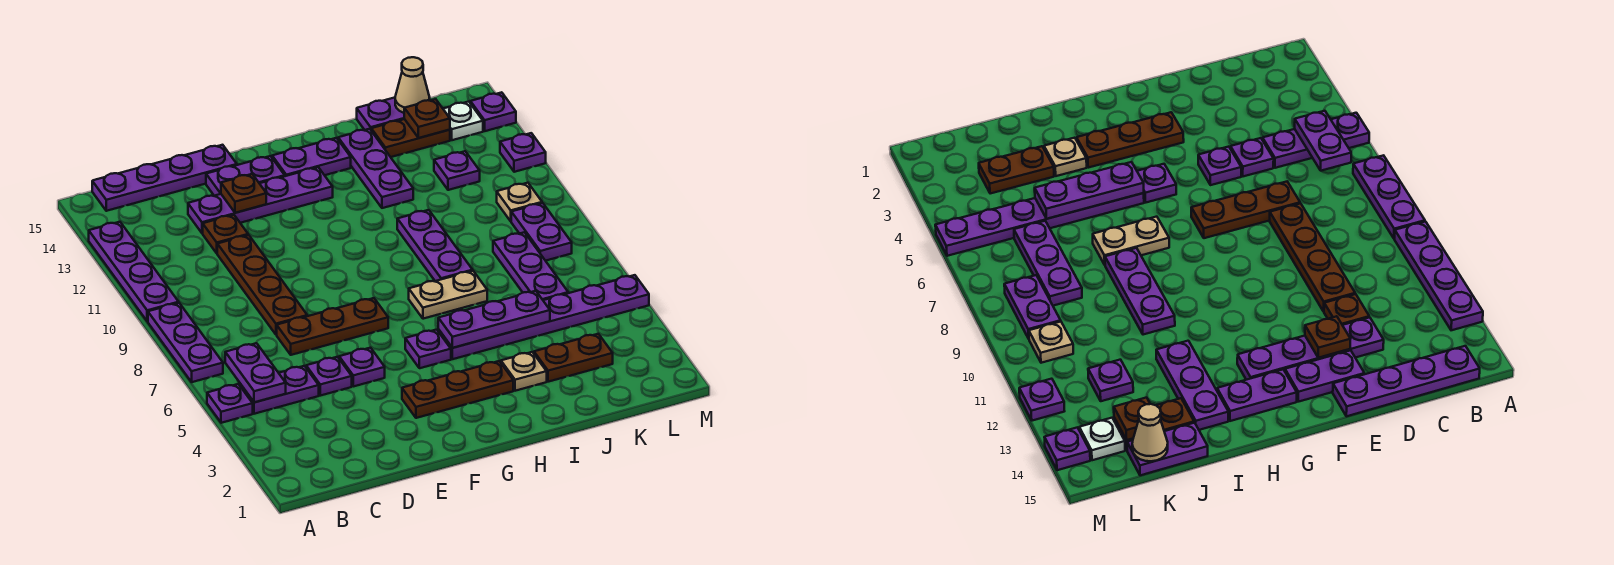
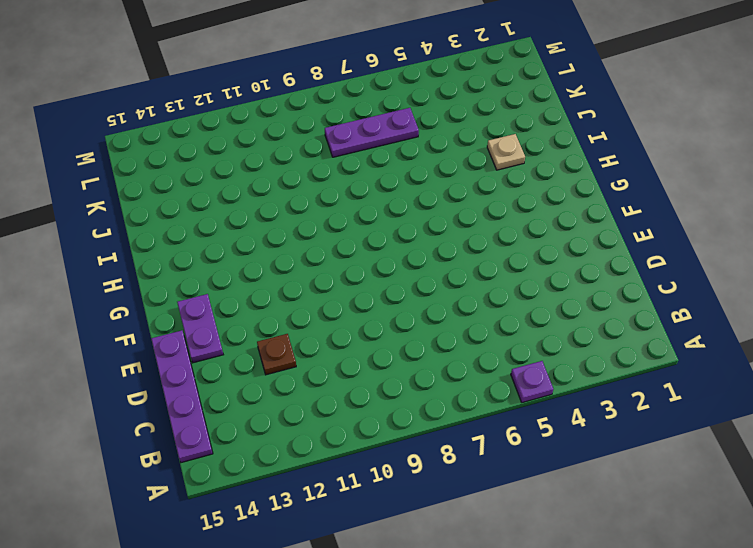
none -> purple plate A7:A9 level 1
none -> purple plate A10:A13 level 1
none -> purple plate B5:C5 level 1
none -> purple plate D5 level 1

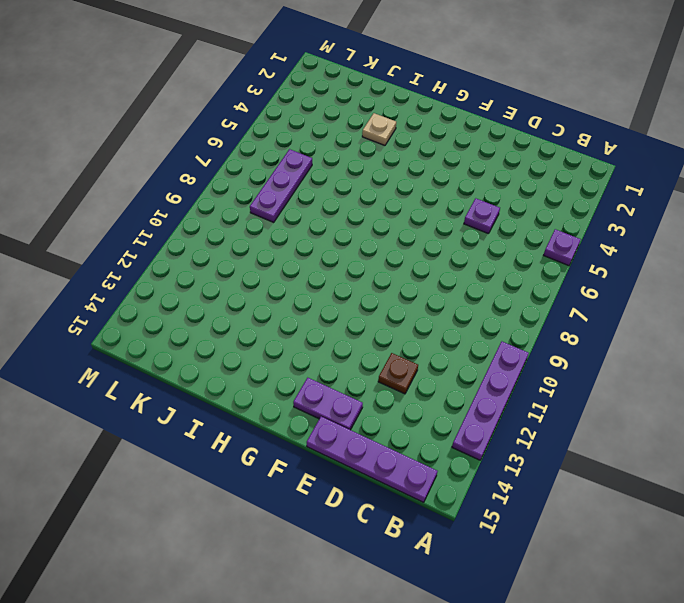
none -> purple plate A7:A9 level 1
none -> purple plate B5:C5 level 1
none -> brown plate D7:F7 level 1
none -> brown plate D8:D11 level 1

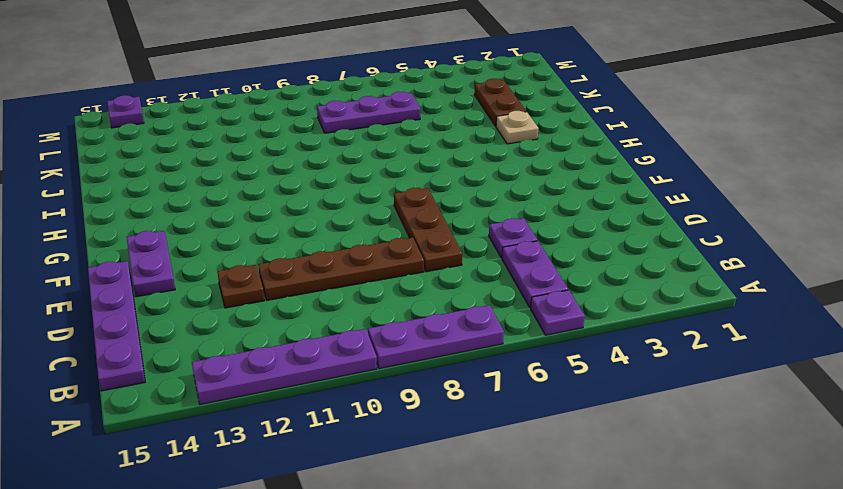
none -> purple plate D13:G13 level 1
none -> purple plate E5 level 1
none -> brown plate F3:H3 level 1
none -> purple plate G5 level 1

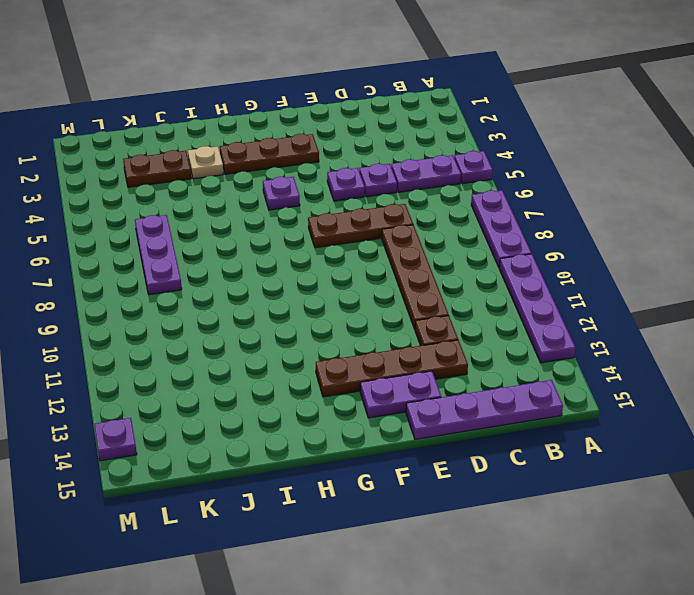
brown plate D13:G13 level 1 -> purple plate D13:G13 level 1
none -> purple plate G14:H14 level 1
none -> purple plate H5:M5 level 1
none -> tan plate H7:I7 level 1
none -> purple plate I8:I10 level 1

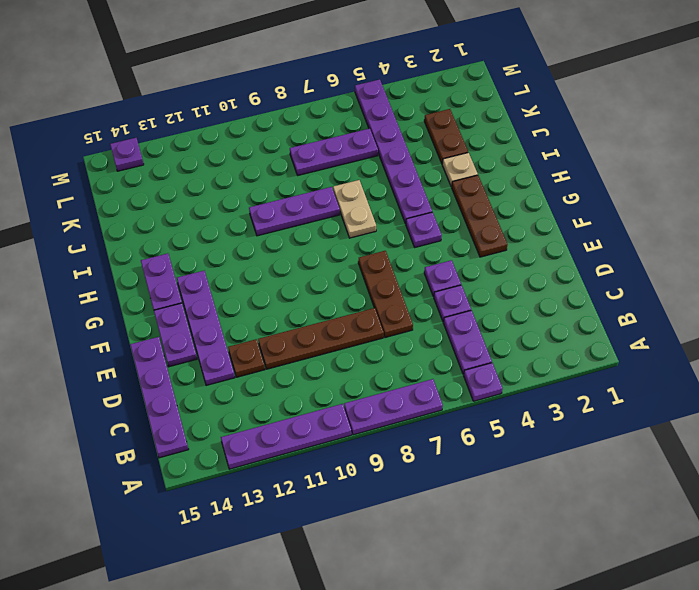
none -> purple plate I12:I14 level 1
none -> brown plate J14:K14 level 1
none -> purple plate J15:K15 level 1
none -> purple plate K12 level 1

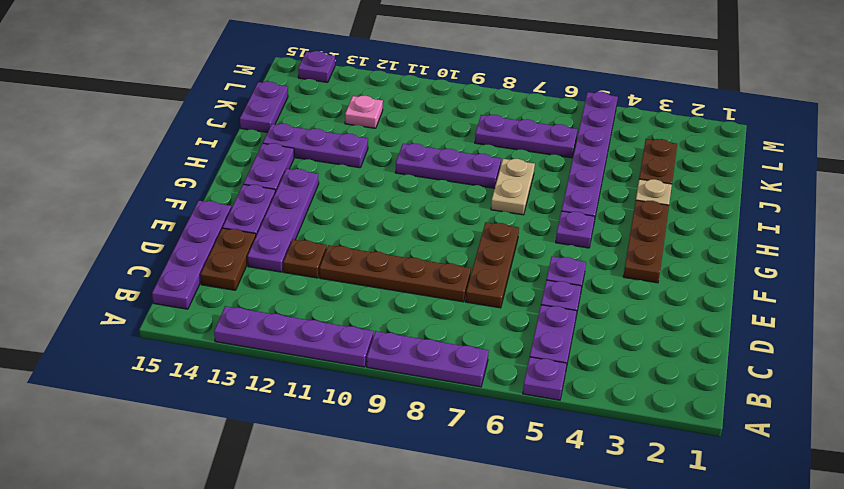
brown plate C14:D14 level 1 -> brown plate J14:K14 level 1
pink plate K12 level 1 -> purple plate K12 level 1
none -> purple plate L8:L9 level 1
none -> tan plate L10 level 1
none -> white plate L14 level 1
none -> purple plate M12 level 1

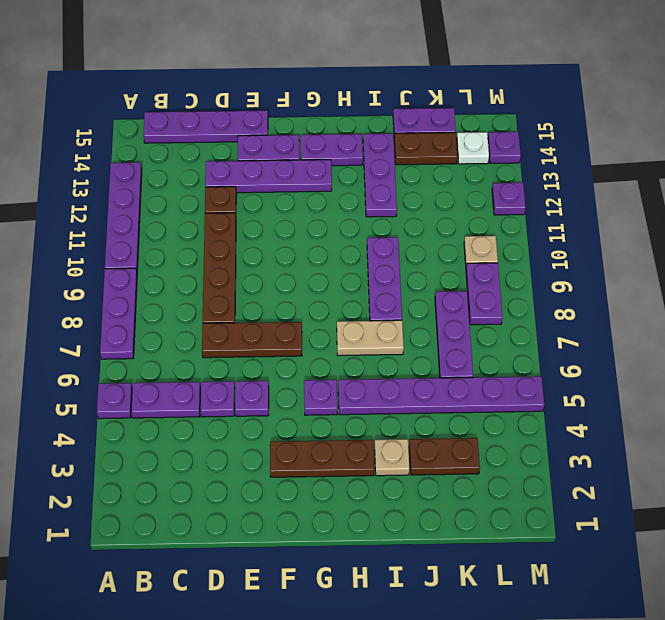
none -> purple plate K12 level 1
none -> purple plate B5:B6 level 2
none -> brown plate E13 level 2
none -> purple plate H5:J5 level 2

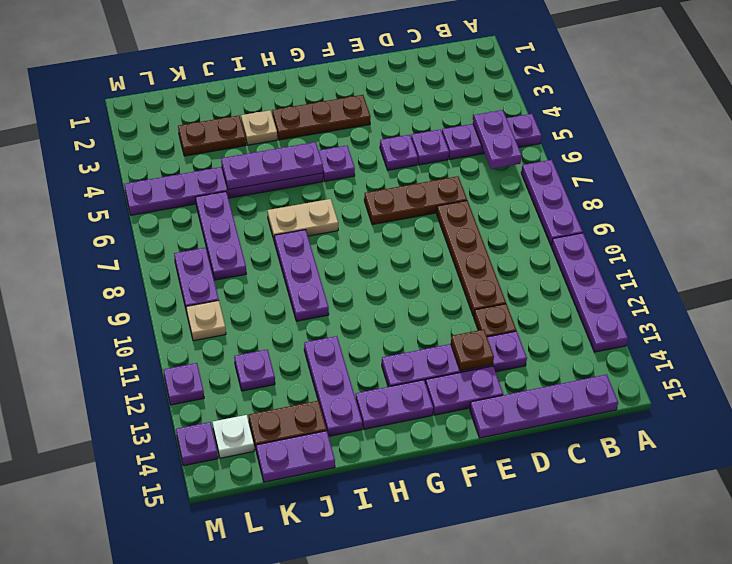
none -> brown plate K14 level 2
none -> tan cone K15 level 2

